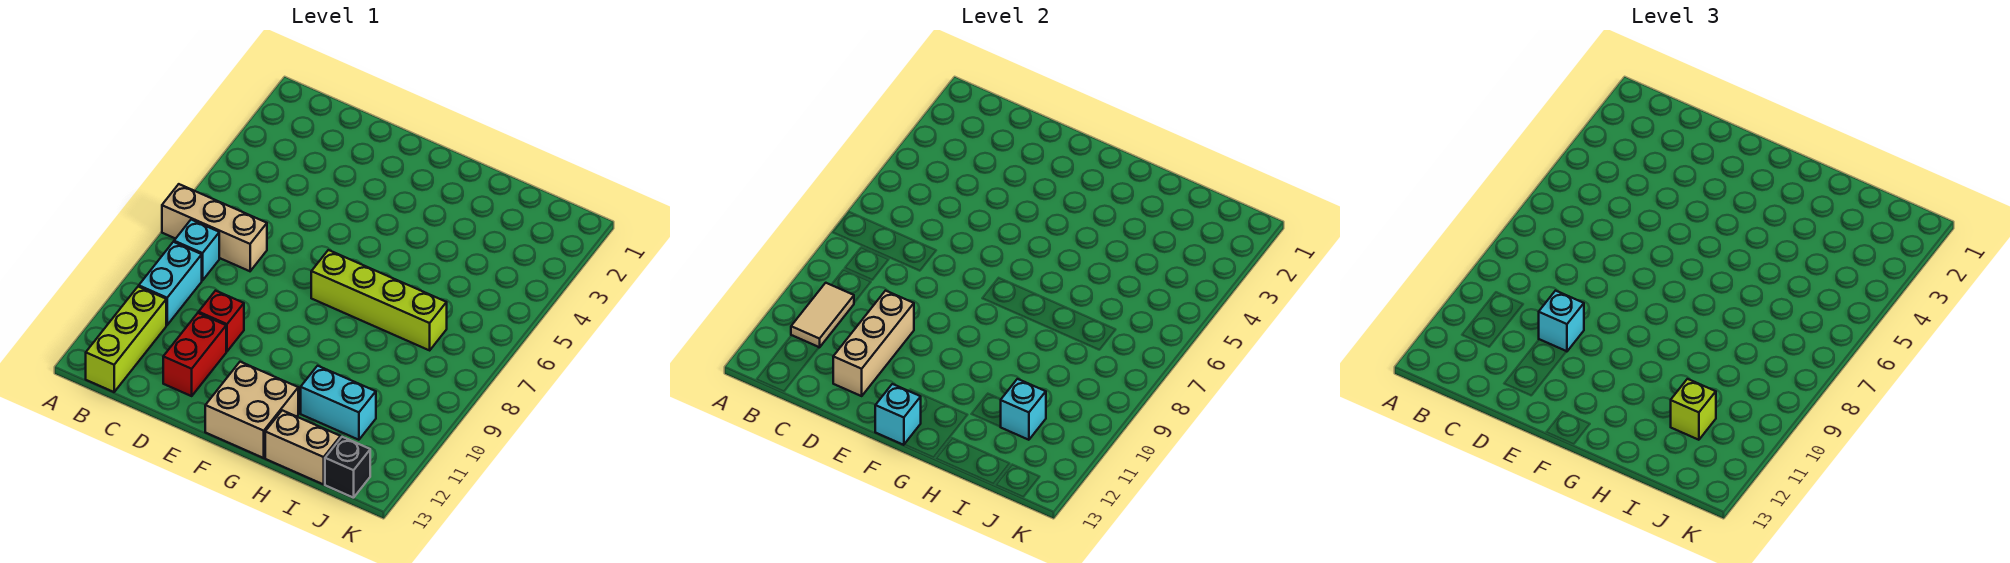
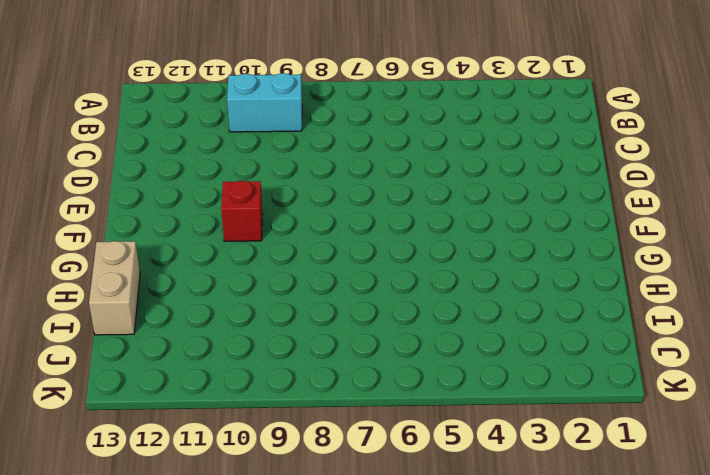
red brick F10 level 1 -> red brick D10 level 1
none -> tan brick A7:C7 level 1
none -> cyan brick B8 level 1
none -> lime brick B11:B13 level 1

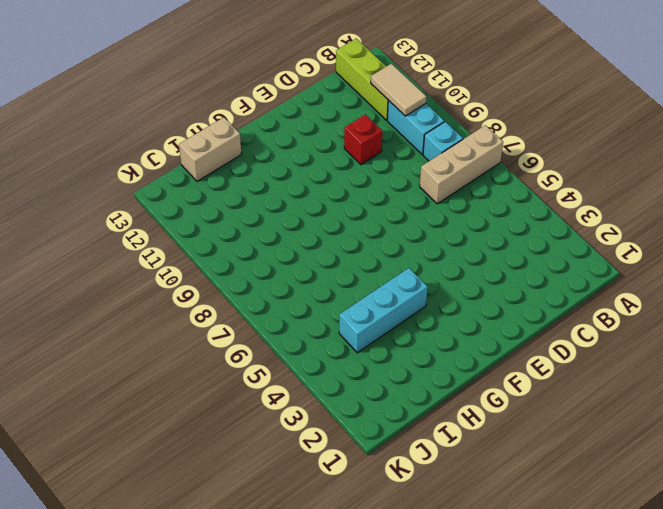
cyan brick G4:I4 level 1 -> none
none -> red brick D11:D12 level 1
none -> lime brick F7:I7 level 1
none -> tan brick F12:G13 level 1

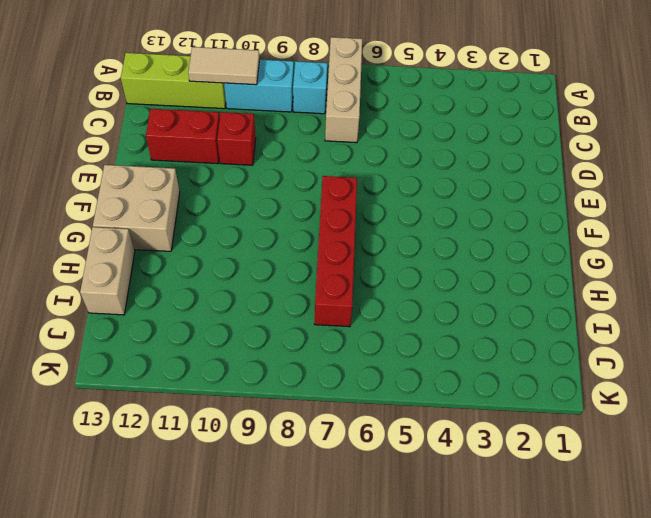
red brick F7:I7 level 1 -> lime brick F7:I7 level 1
none -> cyan brick H11:I11 level 1
none -> black brick J13 level 1
none -> tan brick D10:D12 level 2

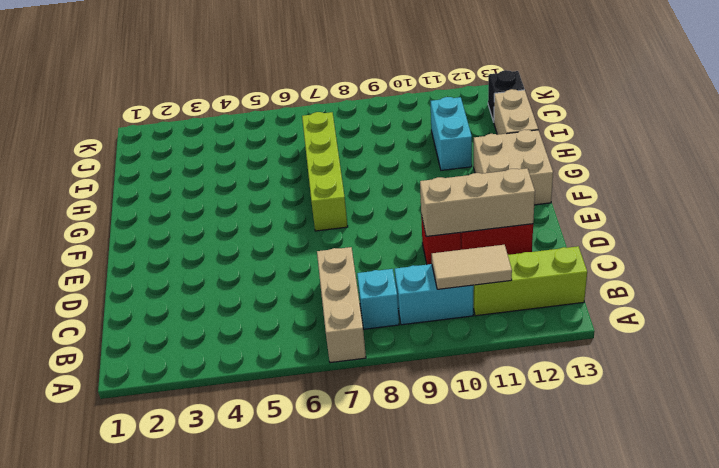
none -> cyan brick F13 level 2
none -> cyan brick I11 level 2
none -> cyan brick D10 level 3

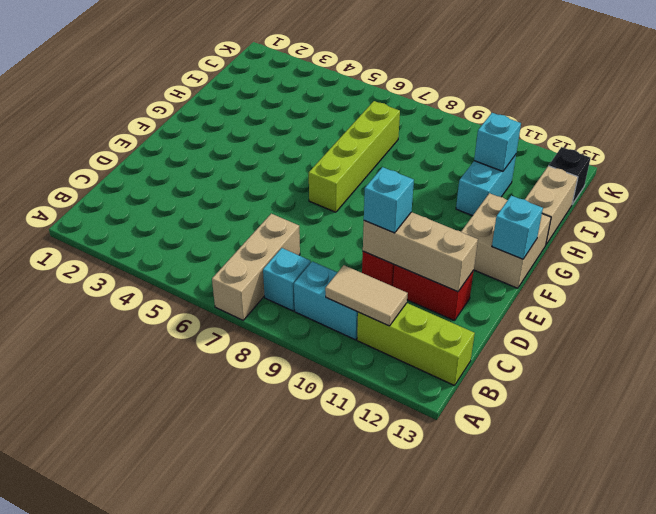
none -> lime brick I11 level 3

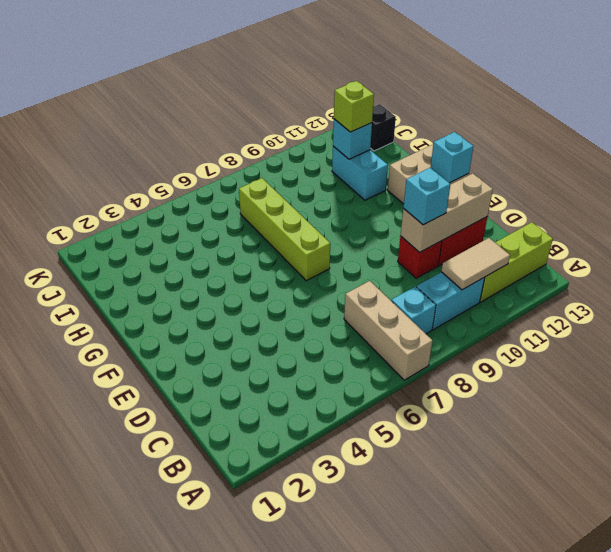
none -> tan brick H13:I13 level 1

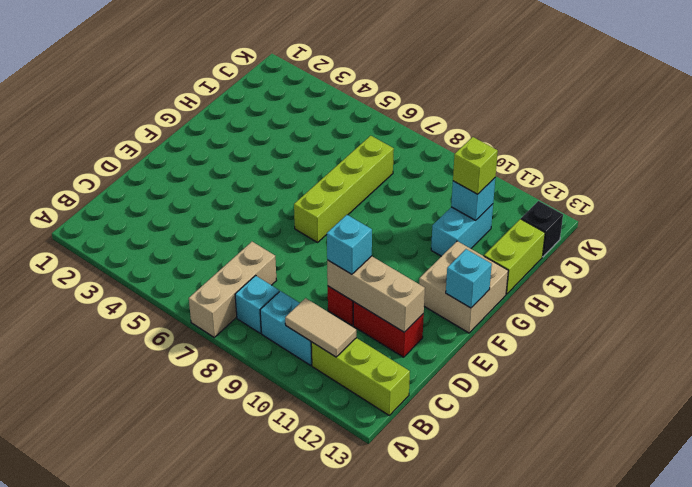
lime brick H13:I13 level 1 -> tan brick H13:I13 level 1

